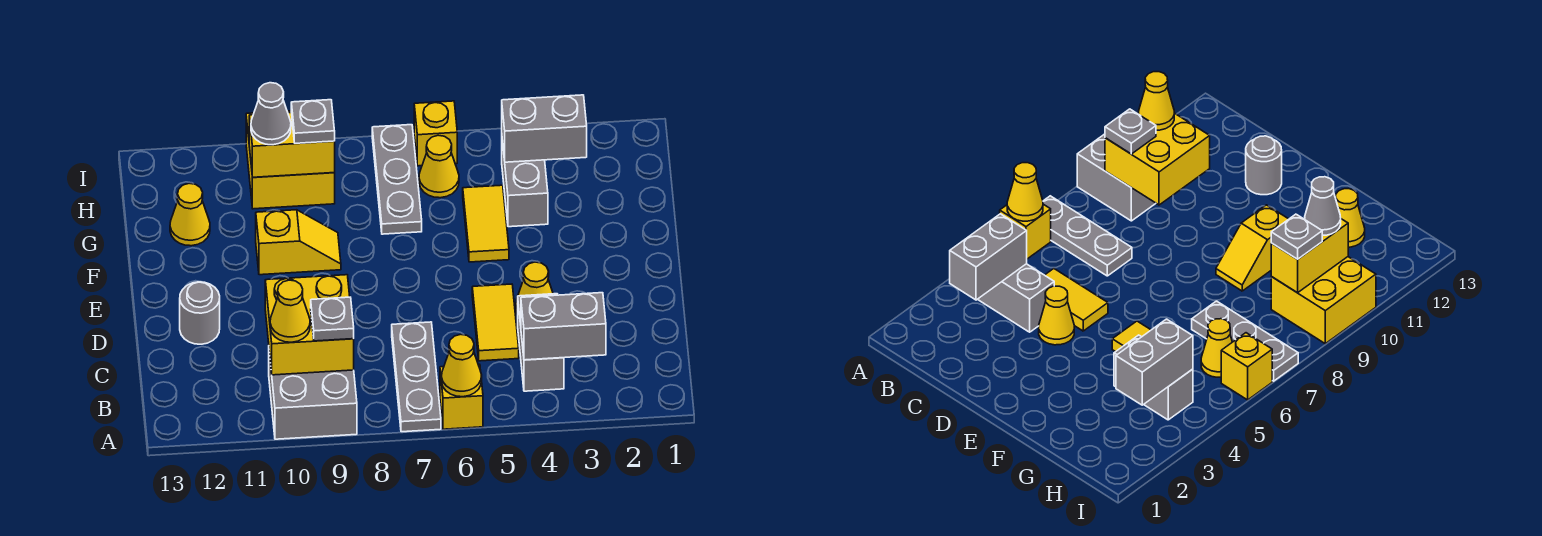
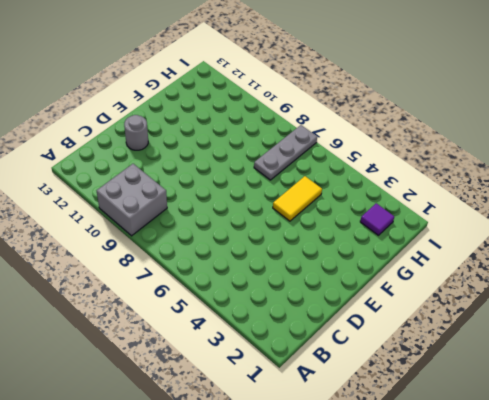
purple tile H2 level 1 -> none
none -> yellow brick A6 level 1
none -> grey plate A7:C7 level 1
none -> grey brick B4:C4 level 1

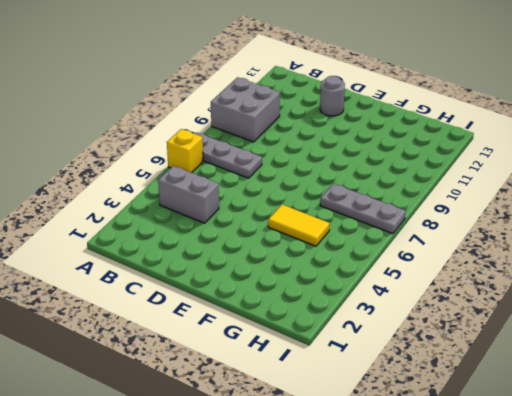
none -> yellow tile C5:D5 level 1
none -> yellow cone D4 level 1
none -> yellow slope F9:F10 level 1 top 10

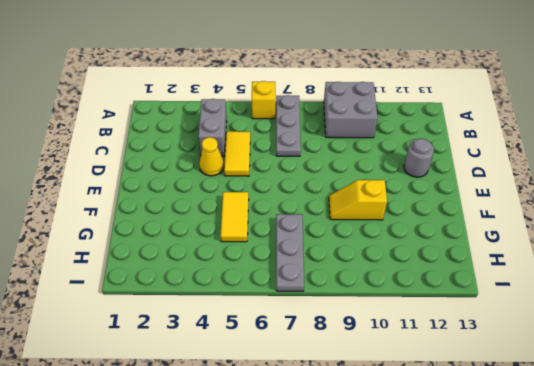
none -> grey brick G4:H4 level 1
none -> yellow cone G12 level 1
none -> yellow cone H6 level 1

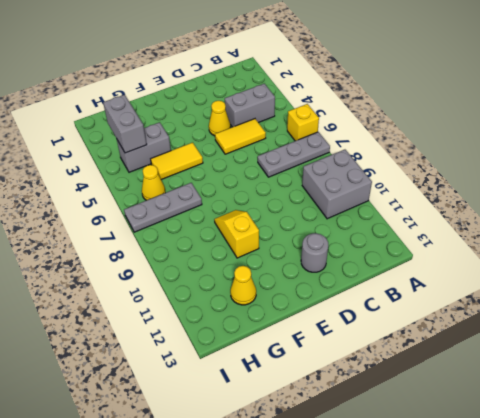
none -> yellow brick H9:I10 level 1
none -> yellow brick I6 level 1
none -> yellow cone A6 level 2

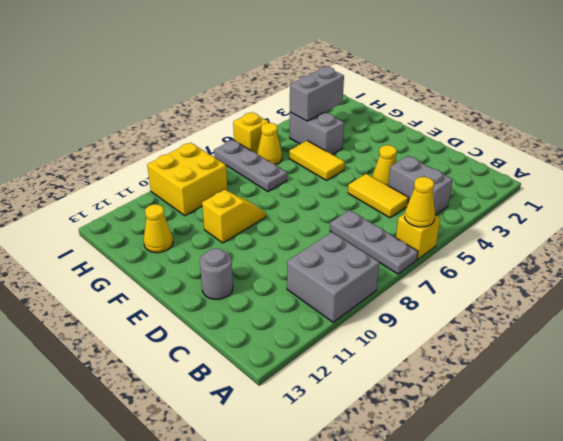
none -> grey brick B3:B4 level 2
none -> yellow brick B9:C10 level 2
none -> yellow brick H9:H10 level 2

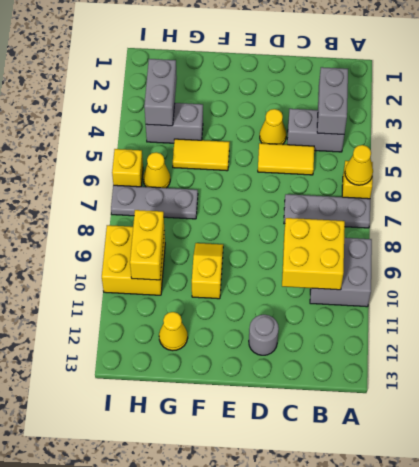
none -> grey plate B9 level 3
none -> yellow cone B10 level 3
none -> grey plate H9 level 3

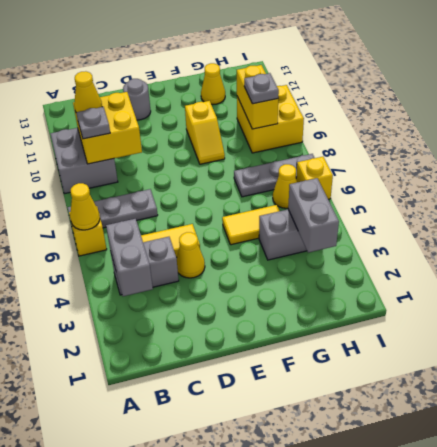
none -> grey cone H10 level 3

